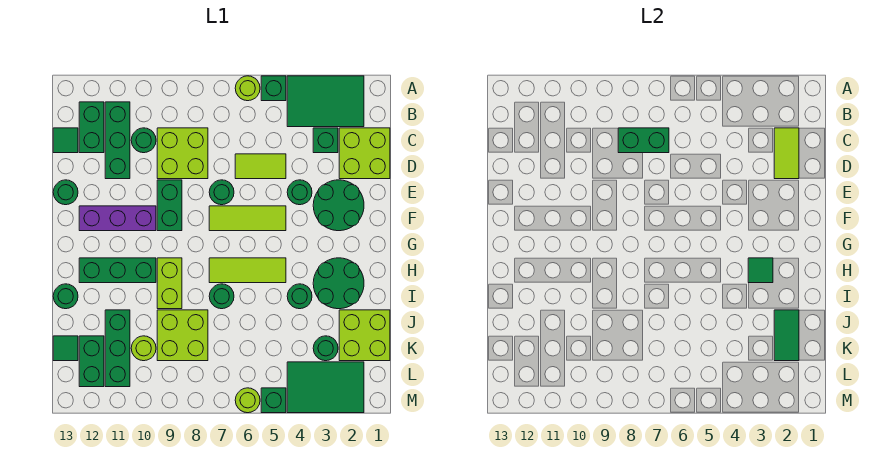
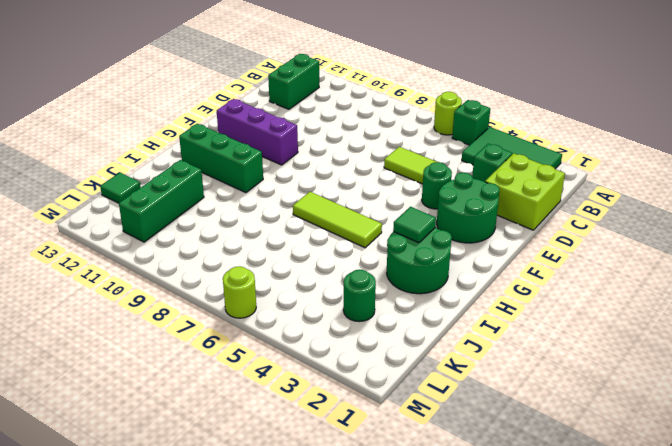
none -> green brick B11:D11 level 1
none -> lime brick C8:D9 level 1
none -> green round brick C10 level 1
none -> green tile C13 level 1

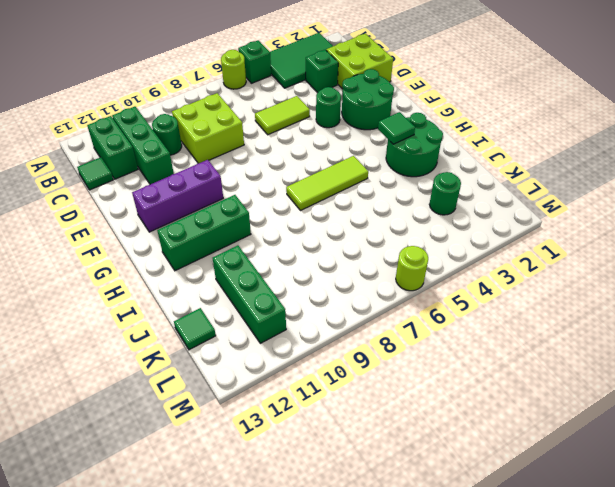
none -> green round brick E7 level 1
none -> green brick E9:F9 level 1
none -> green round brick E13 level 1
none -> lime tile F5:F7 level 1

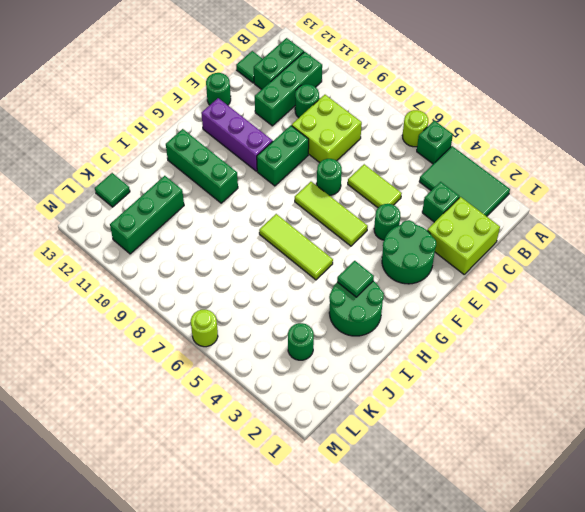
none -> lime brick H9:I9 level 1
none -> green round brick I4 level 1
none -> green round brick I7 level 1
none -> green round brick I13 level 1

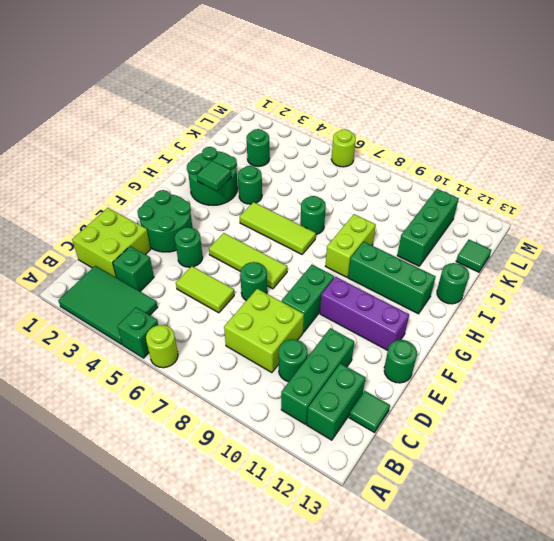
none -> lime brick J1:K2 level 1
none -> lime brick J8:K9 level 1
none -> lime round brick K10 level 1
none -> green brick K12:L12 level 1

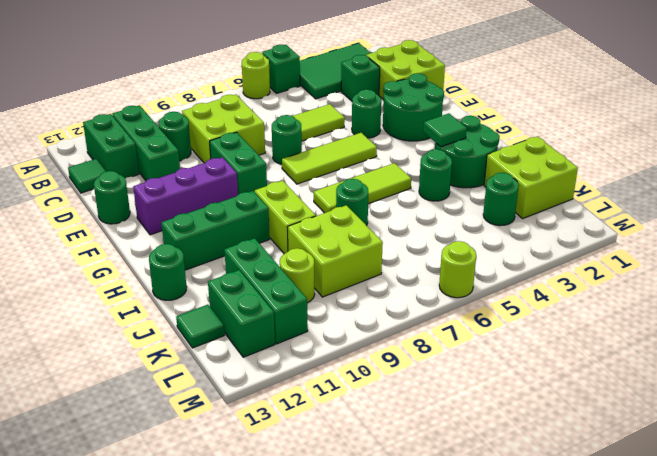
none -> green tile L2:M4 level 1
none -> green brick M5 level 1
none -> lime tile C2:D2 level 2
none -> green brick C7:C8 level 2

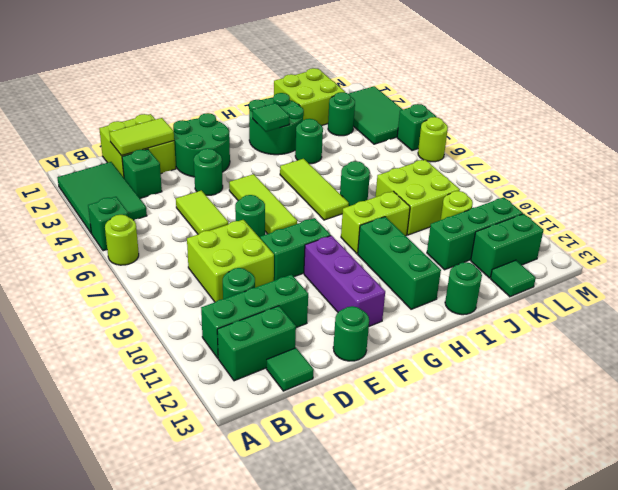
none -> green brick C7:C8 level 2
none -> green tile J2:K2 level 2

